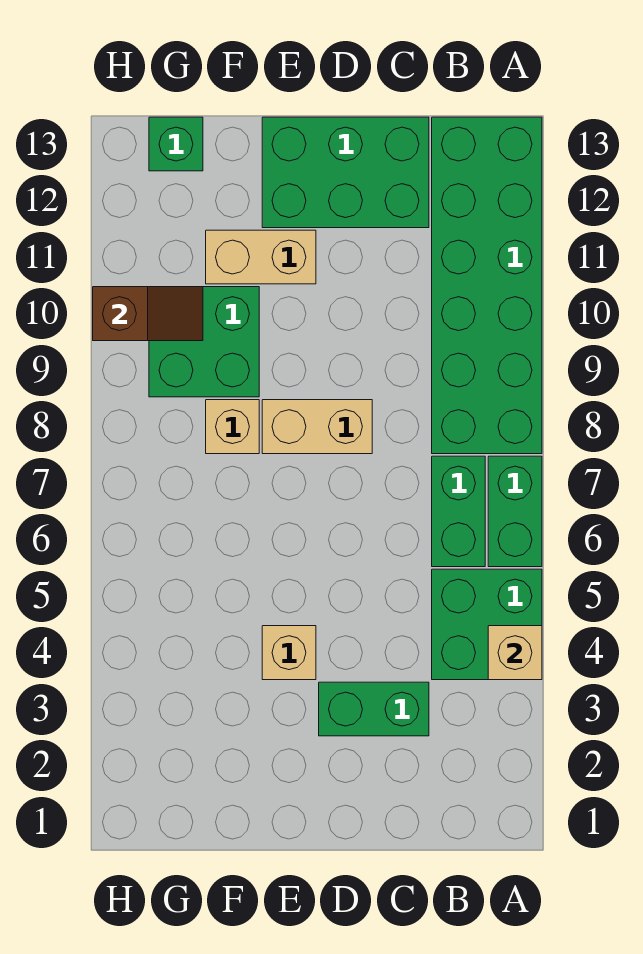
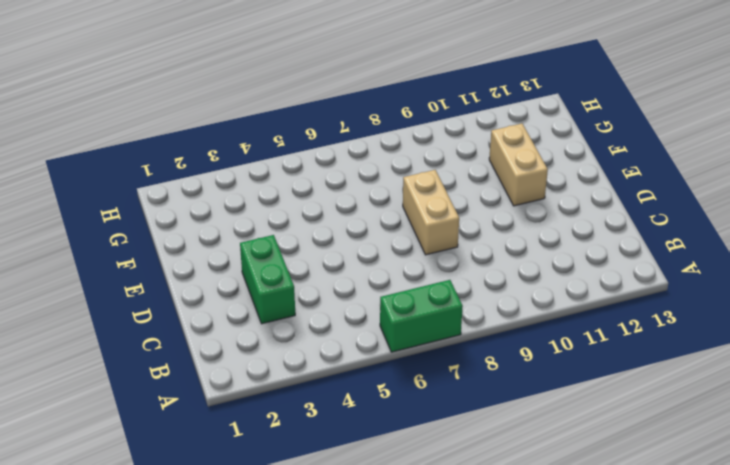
none -> green brick A4:B5 level 1
none -> green brick A8:B13 level 1
none -> green brick B6:B7 level 1

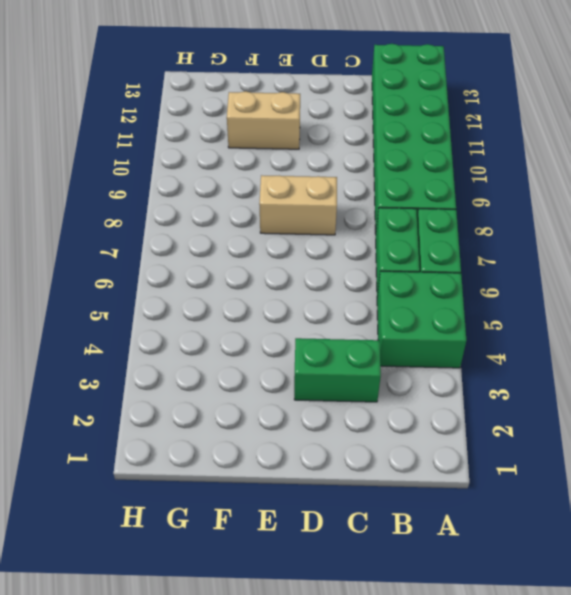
none -> green brick C12:E13 level 1
none -> tan brick E4 level 1
none -> tan brick F8 level 1

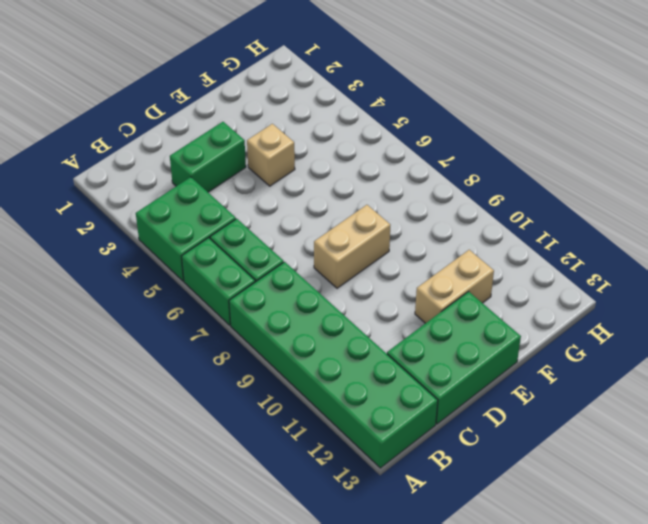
none -> tan brick F8 level 1
none -> green brick F9:G10 level 1
none -> green brick G13 level 1

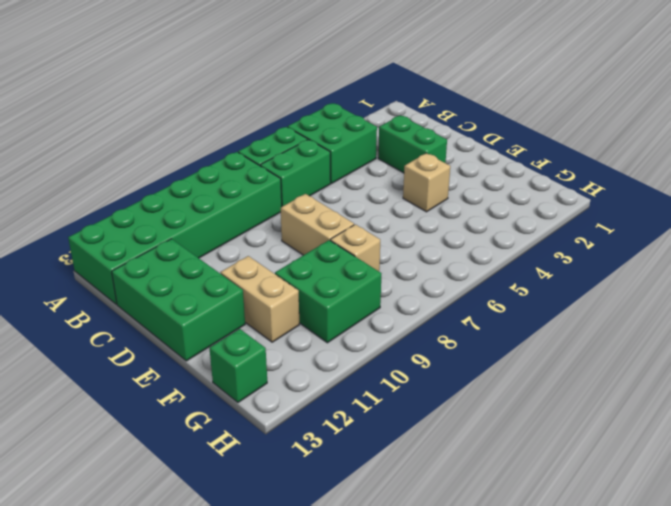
none -> tan brick A4 level 2
none -> brown slope G10:H10 level 2 top H

